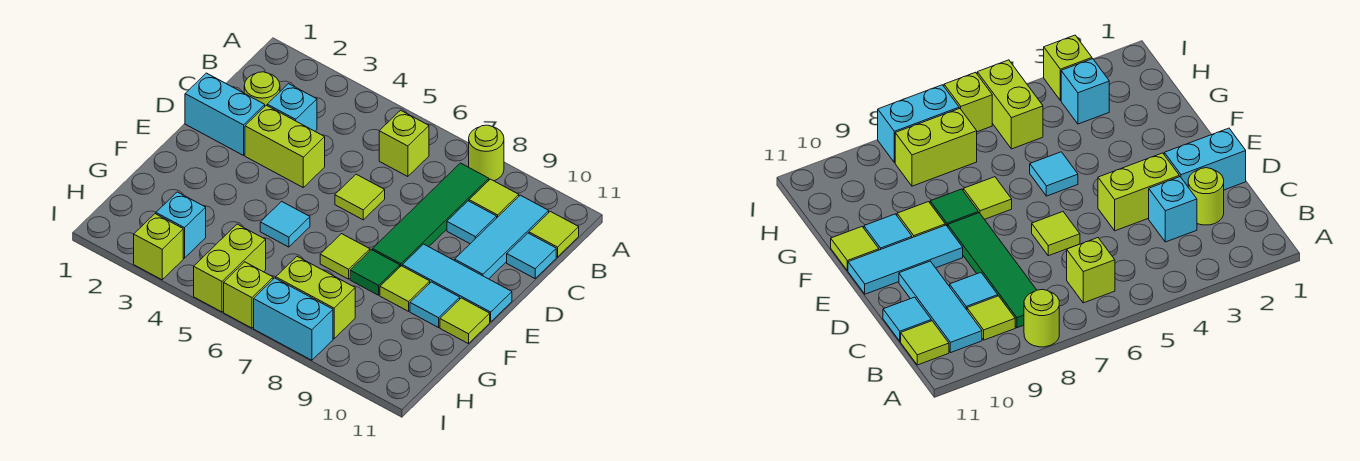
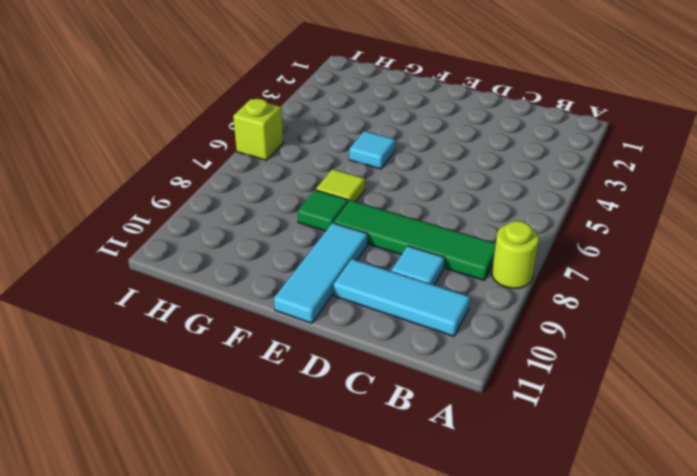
none -> lime brick B6 level 1
none -> lime tile B9 level 1
none -> lime tile B11 level 1

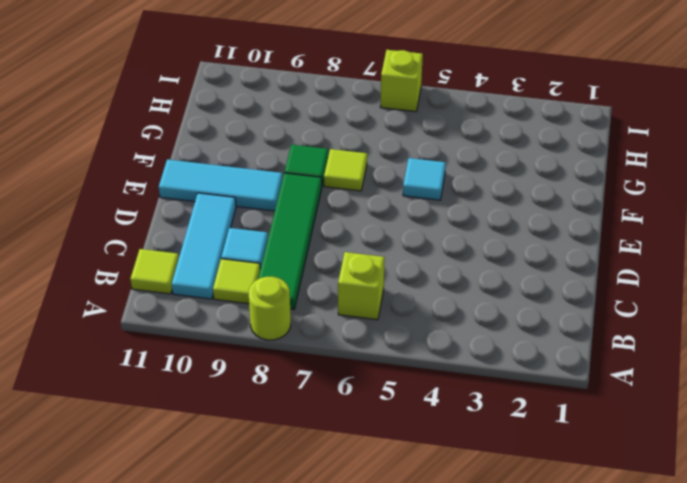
none -> lime round brick C2 level 1
none -> cyan brick C3 level 1
none -> cyan tile C11 level 1

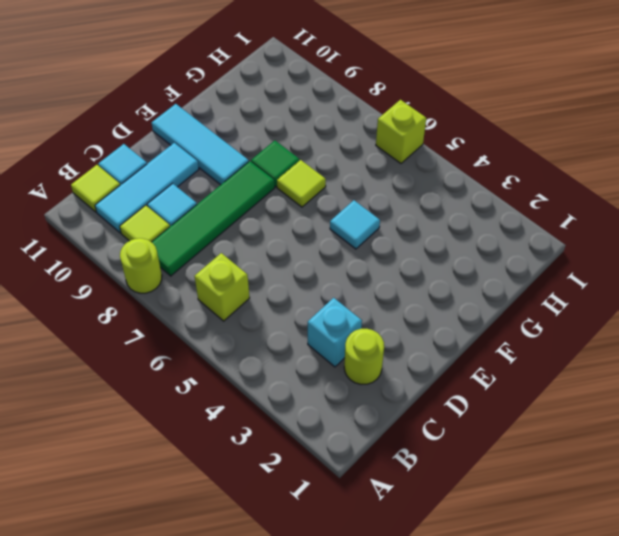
none -> cyan brick D1:D2 level 1
none -> lime brick D3:D4 level 1
none -> lime tile D6 level 1

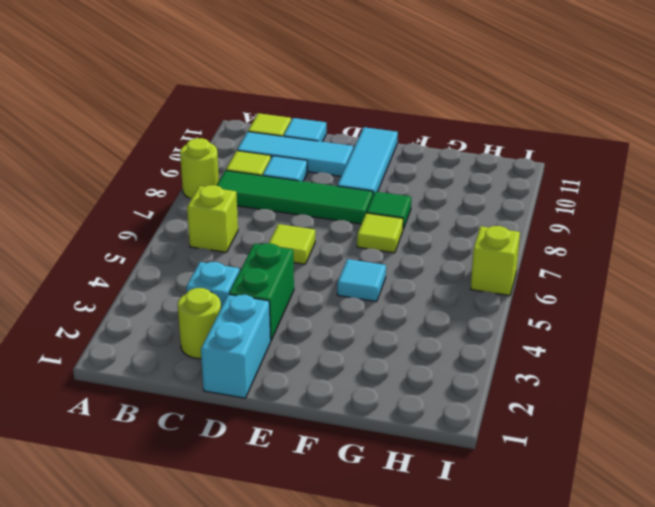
green brick D3:D4 level 1 -> lime brick D3:D4 level 1
none -> lime tile F9 level 1
none -> cyan tile F10 level 1
none -> lime tile F11 level 1

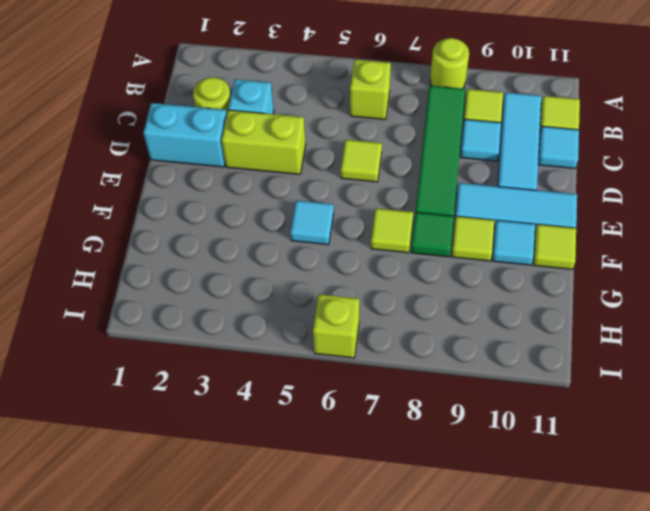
none -> cyan brick H3 level 1
none -> lime brick H5:I5 level 1
none -> lime brick H7:H8 level 1

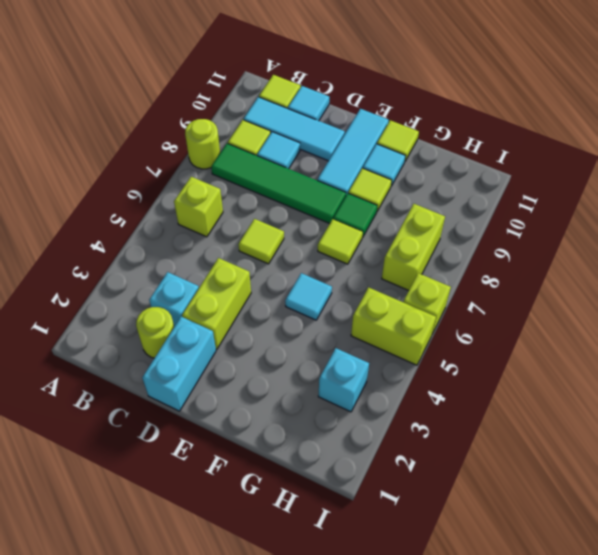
none -> lime brick I3 level 1
none -> cyan brick I7:I8 level 1

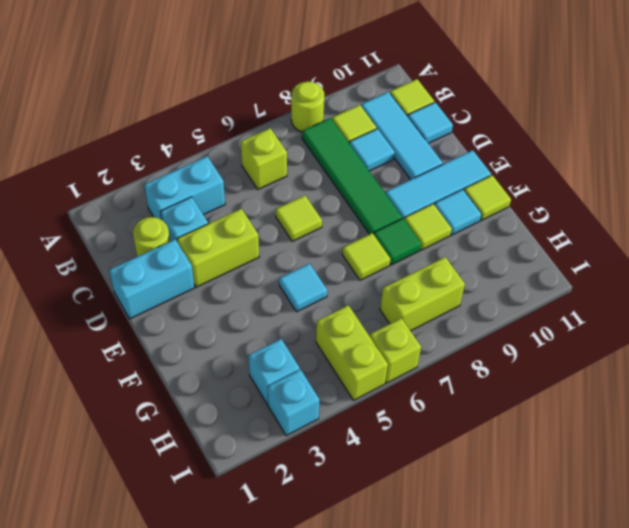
cyan brick B3:B4 level 1 -> cyan brick I7:I8 level 1
cyan brick I3 level 1 -> lime brick I3 level 1

